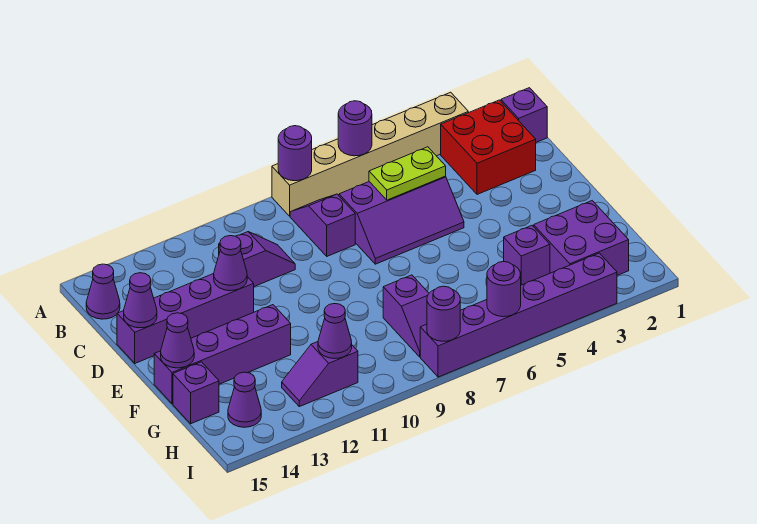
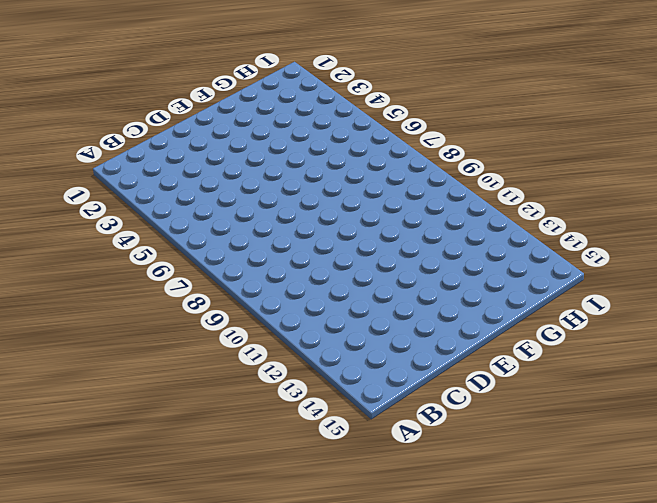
none -> tan brick A3:A8 level 1
none -> purple brick B1 level 1
none -> red brick B2:C3 level 1

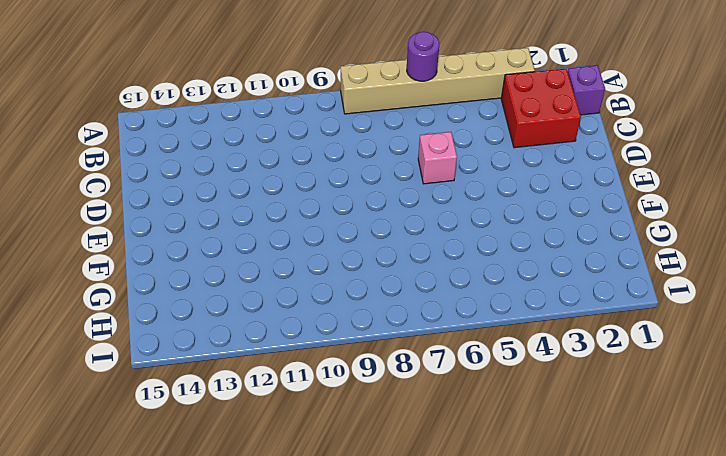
pink brick D6 level 1 -> purple slope C5:D7 level 1 top C
none -> purple slope B8:C8 level 1 top C
none -> purple cone B15 level 1
none -> purple slope C10:C11 level 1 top 11

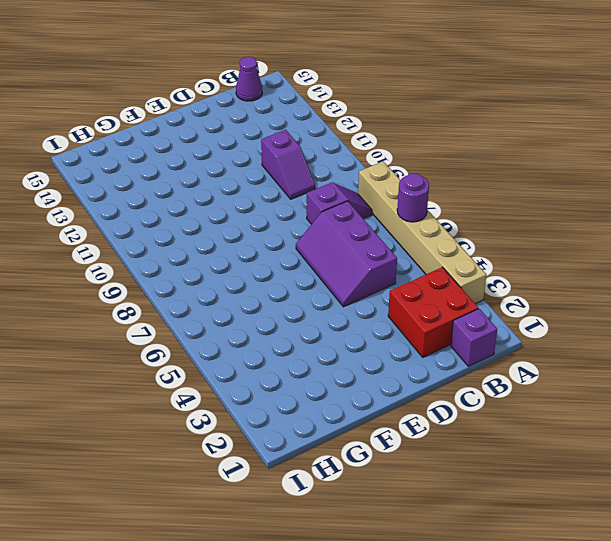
none -> purple brick D12:D15 level 1
none -> purple brick F12:F15 level 1
none -> purple brick G2:H3 level 1

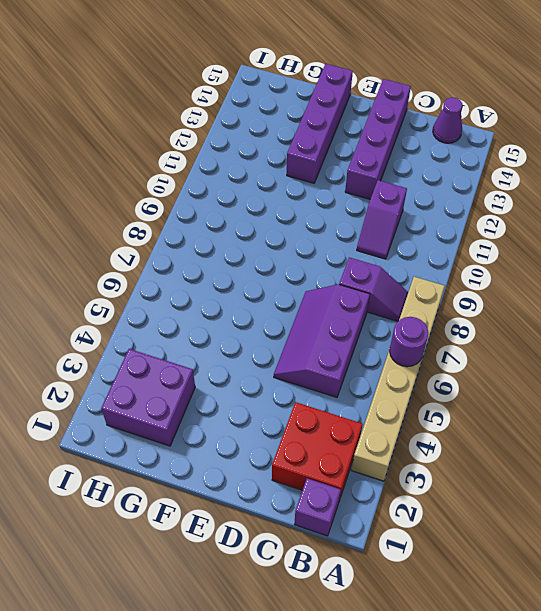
none -> purple brick G4 level 1
none -> purple slope G8:H8 level 1 top G
none -> purple brick G15 level 1

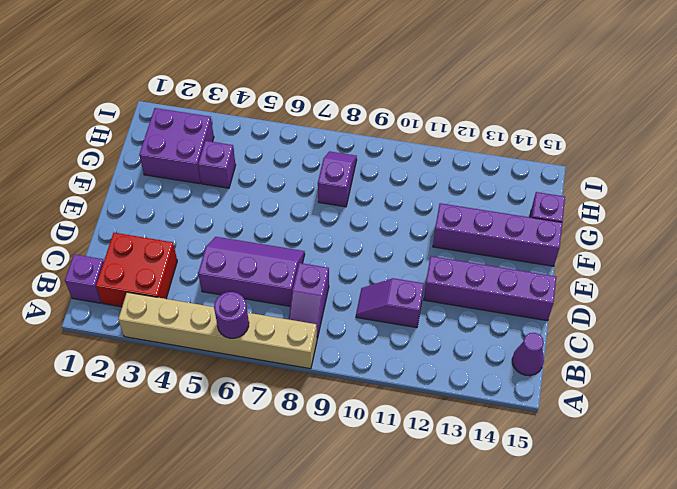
none -> purple slope H11:H12 level 1 top 11
none -> purple cone H14 level 1
none -> purple brick I3:I8 level 1

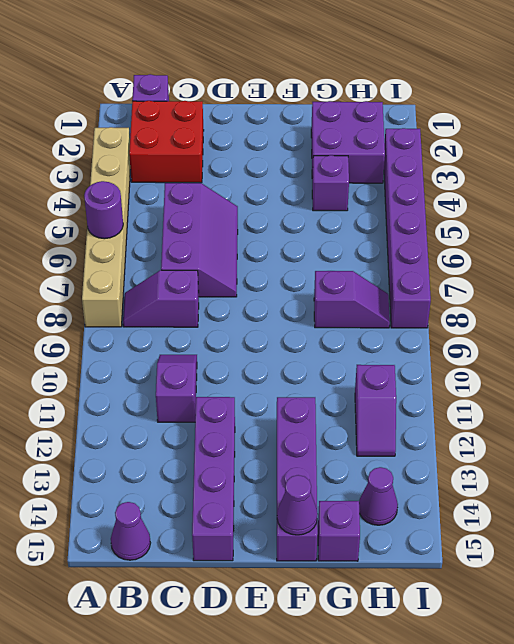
none -> purple round brick A8 level 2
none -> lime plate C5:C6 level 2
none -> purple cone D12 level 2

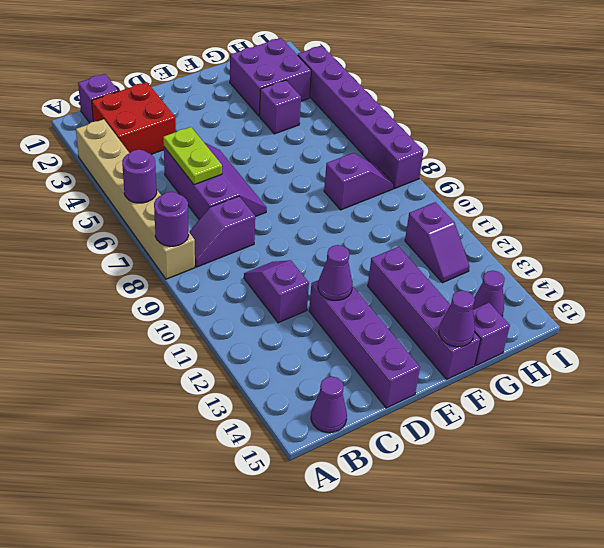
none -> purple cone D15 level 2
none -> purple cone H11 level 2
none -> purple round brick I6 level 2

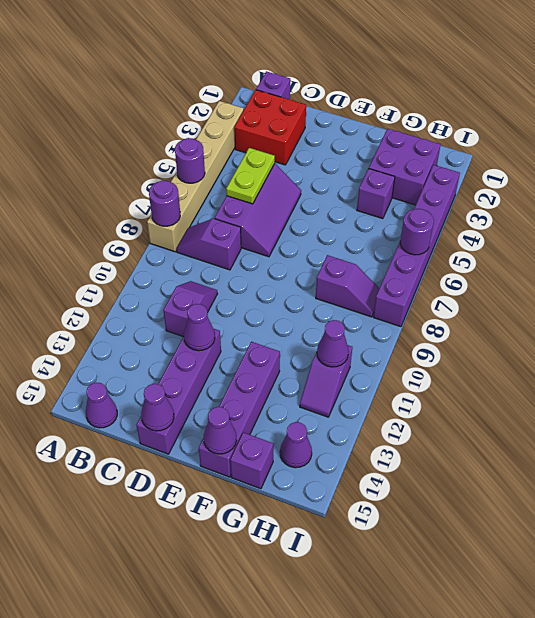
none -> purple round brick I8 level 2

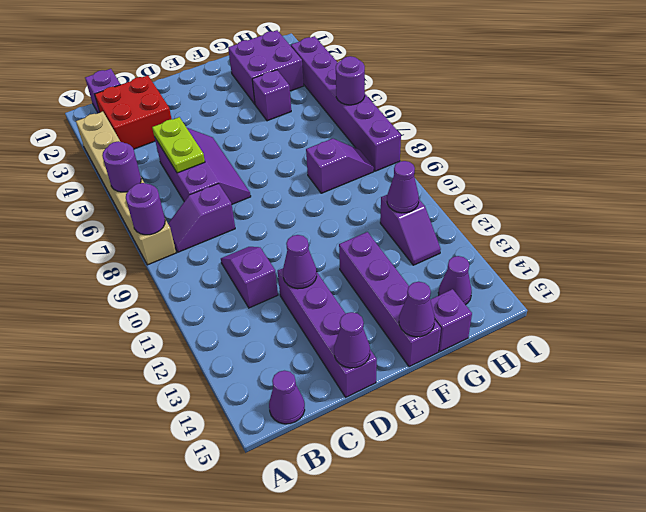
none -> purple round brick I8 level 2

